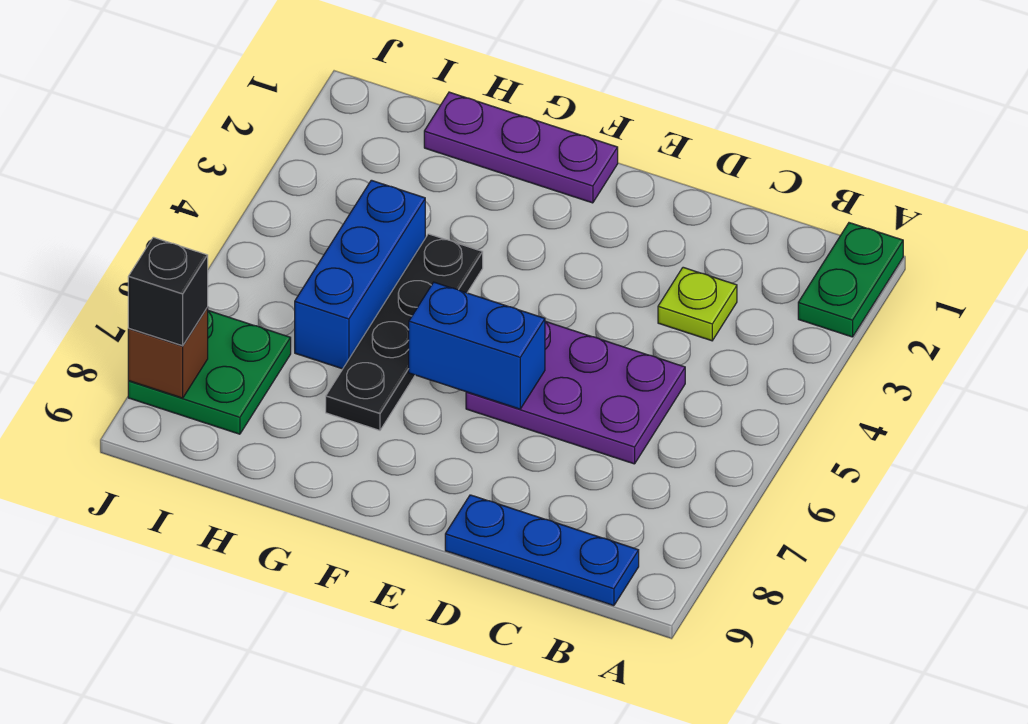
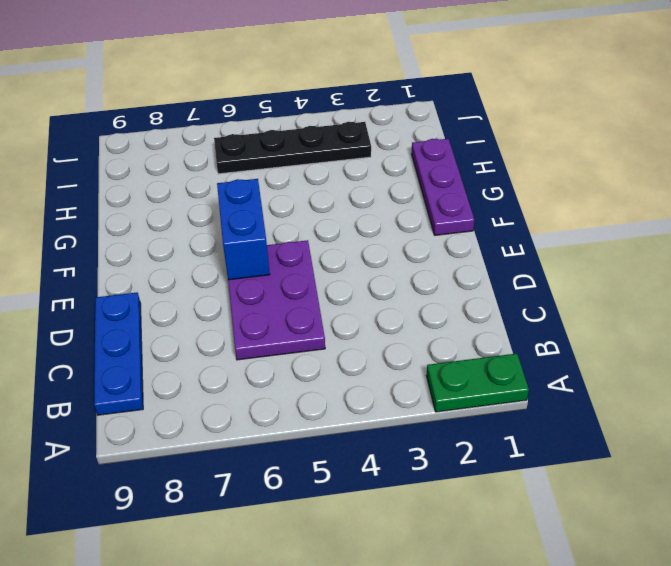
black plate I3:I6 level 1 -> black plate G4:G7 level 1
none -> lime plate C3 level 1
none -> blue brick H4:H6 level 1

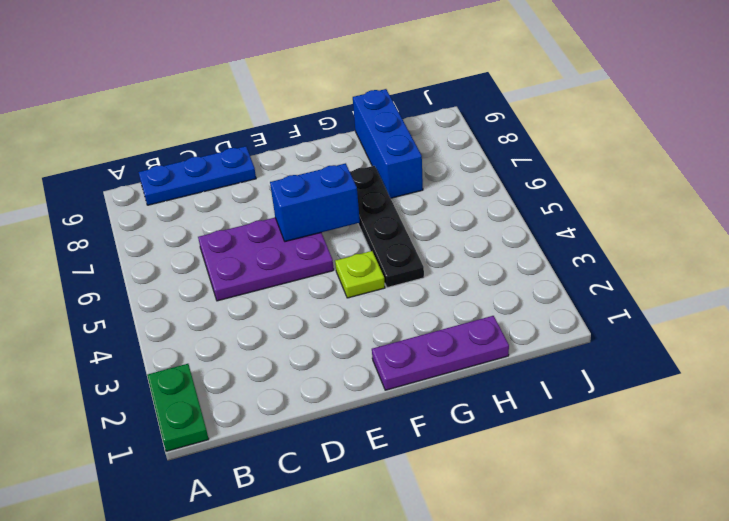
lime plate F4 level 1 -> lime plate C3 level 1
blue brick H7:H9 level 1 -> blue brick H4:H6 level 1
none -> green plate I7:J8 level 1
none -> brown brick J8 level 2

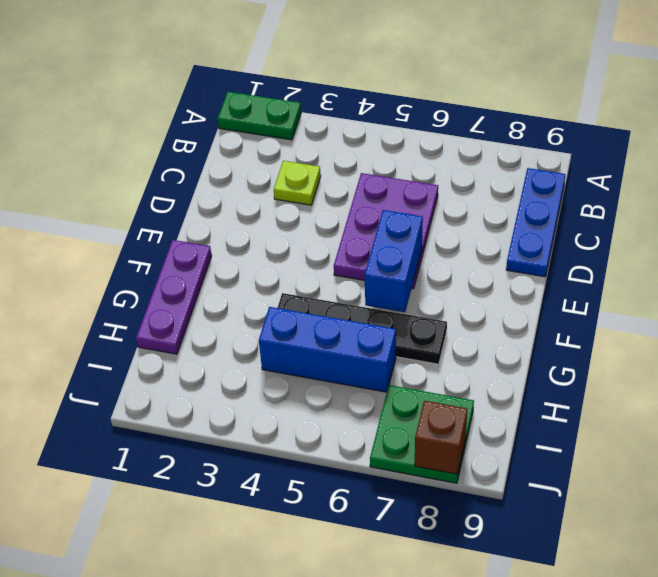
none -> black brick J8 level 3

